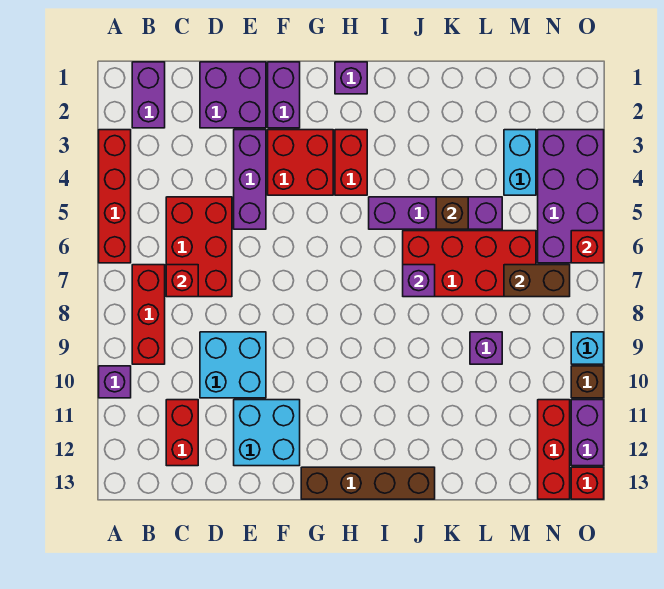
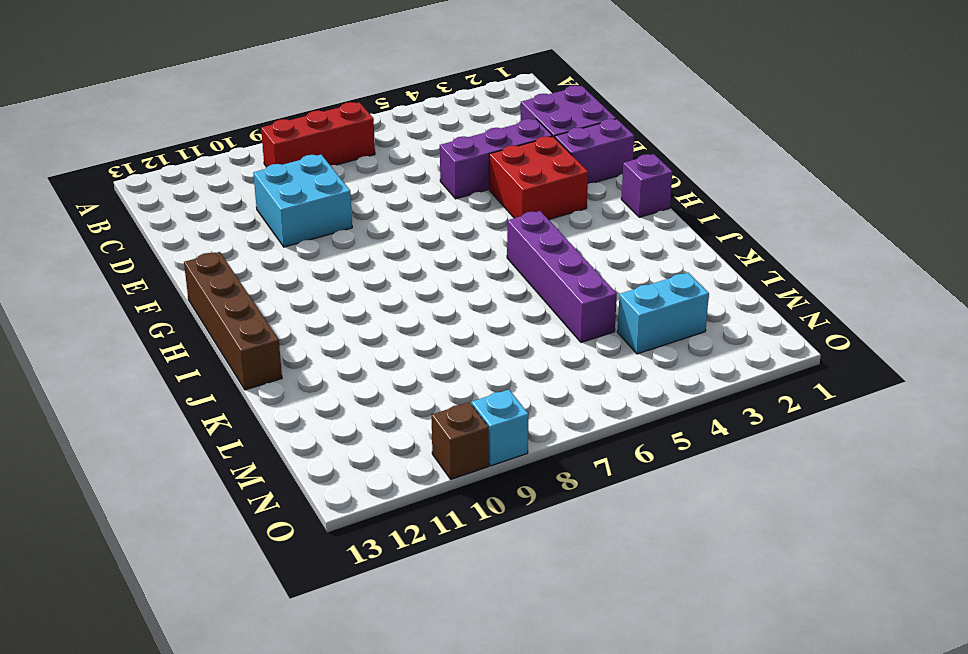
none -> red brick A3:A6 level 1
none -> purple brick A10 level 1
none -> purple brick B1:B2 level 1
none -> red brick C5:D7 level 1

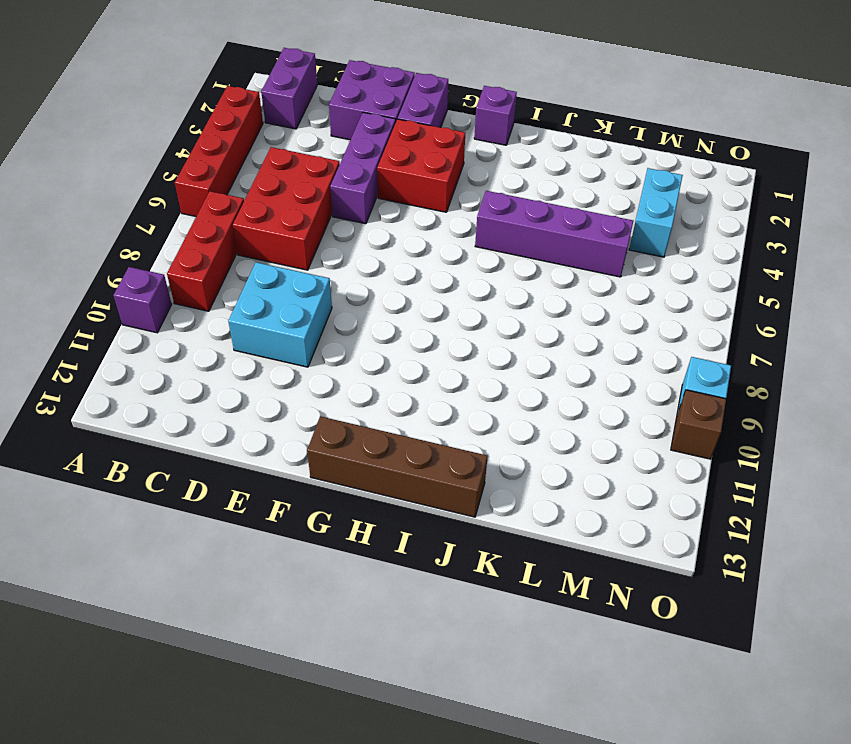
none -> red brick C11:C12 level 1
none -> cyan brick E11:F12 level 1
none -> red brick H3:H4 level 1
none -> red brick J6:M7 level 1

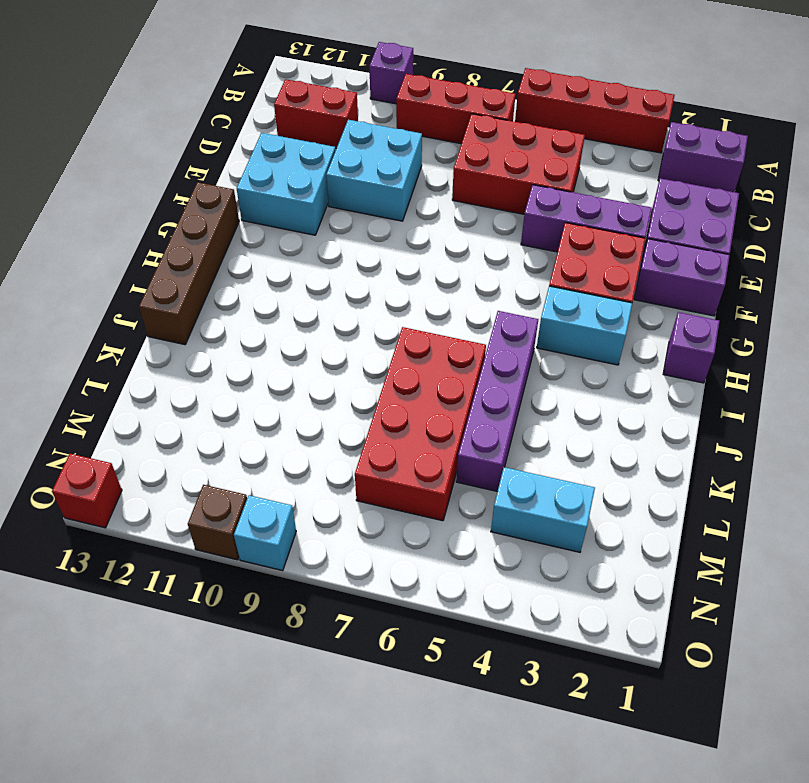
cyan brick H3:H4 level 1 -> red brick H3:H4 level 1
none -> purple brick L9 level 1
none -> purple brick N3:O6 level 1
none -> red brick N11:N13 level 1
none -> purple brick O11:O12 level 1

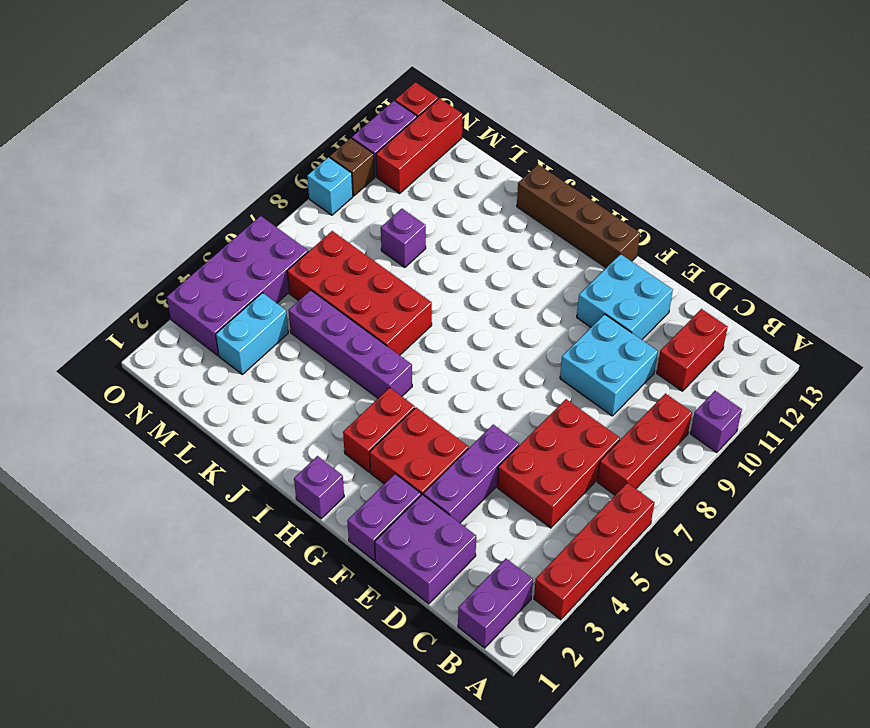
none -> red brick C7 level 2
none -> purple brick J7 level 2
none -> brown brick K5 level 2
none -> brown brick M7:N7 level 2

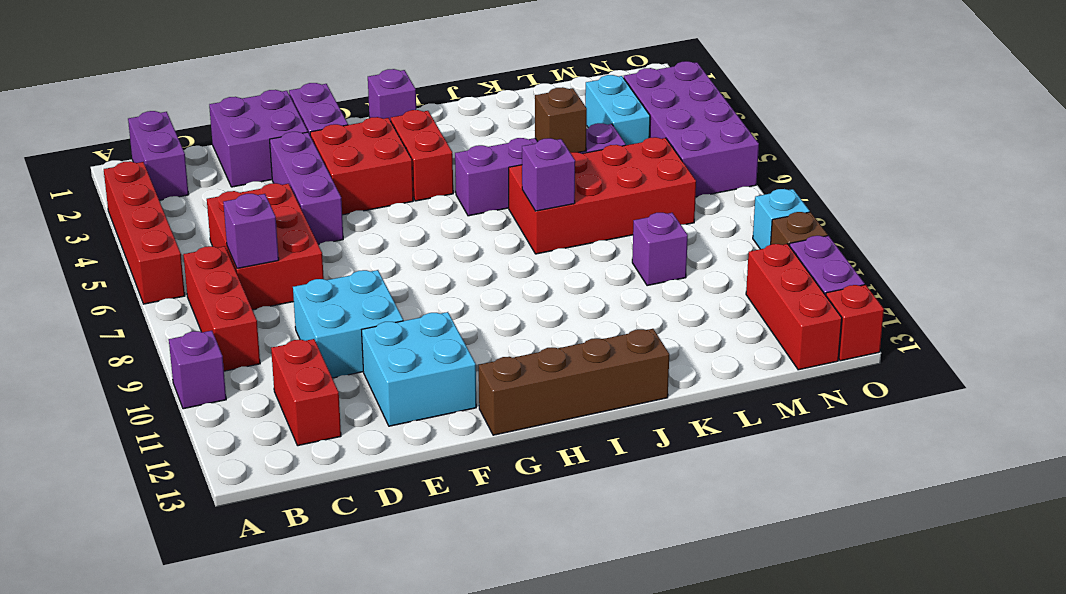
purple brick C7 level 2 -> red brick C7 level 2
none -> brown brick M7:N7 level 2
none -> red brick O6 level 2

